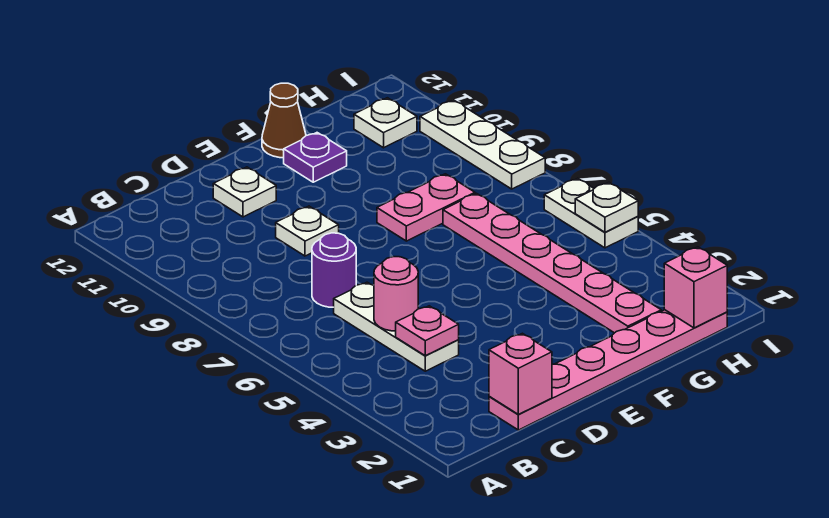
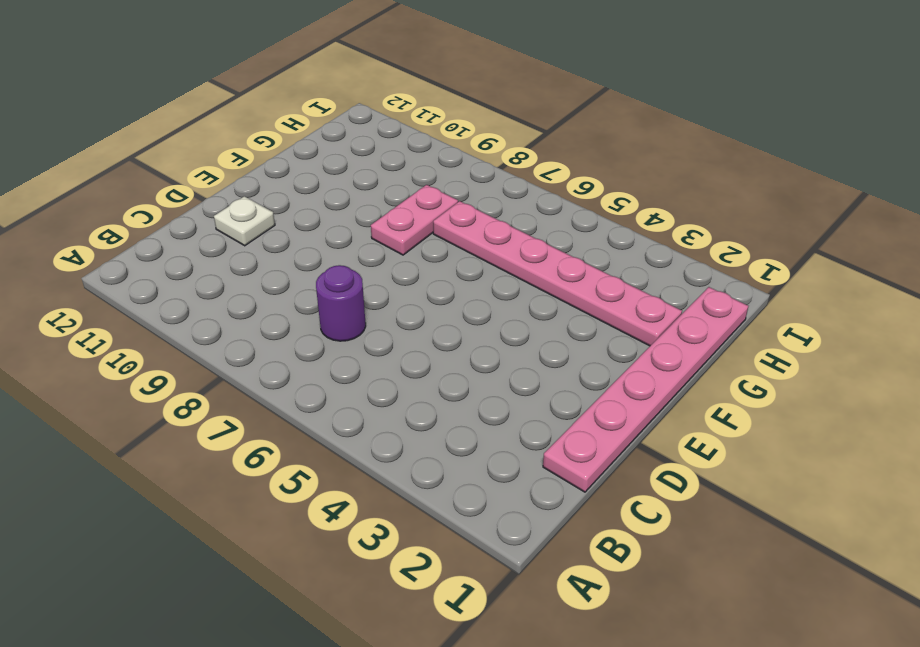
none -> white plate C4:C6 level 1
none -> white plate D9 level 1
none -> purple plate F11 level 1

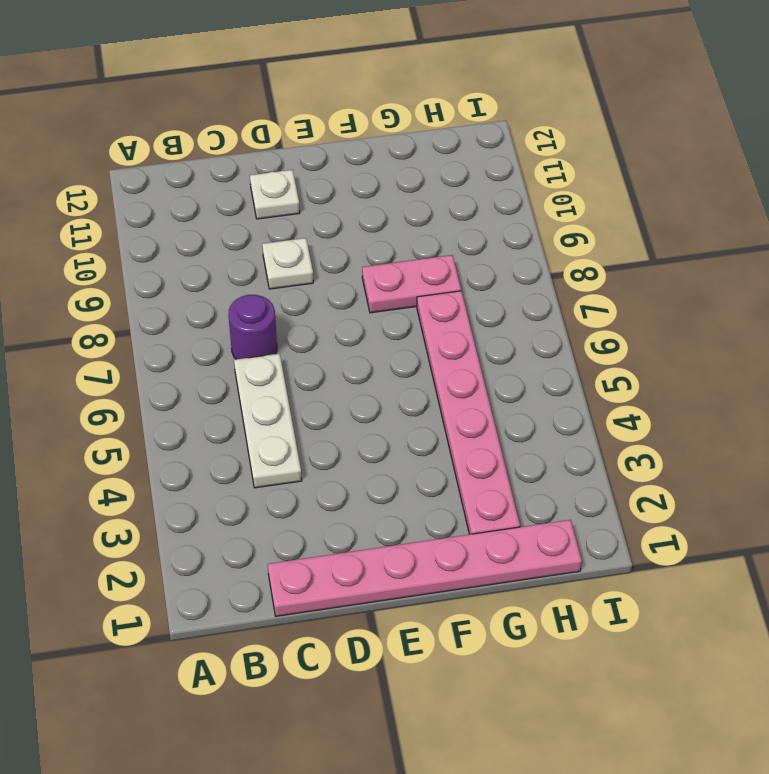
none -> purple plate F11 level 1
none -> brown cone F12 level 1
none -> white plate H11 level 1

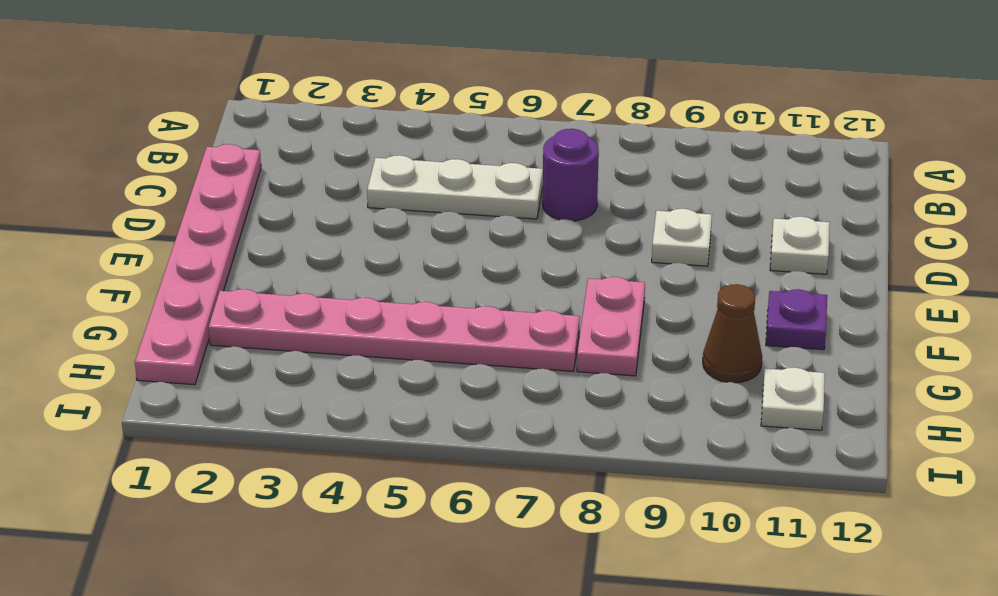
brown cone G10 level 1 -> brown cone F12 level 1
none -> white plate I5:I6 level 1
none -> white plate I8:I10 level 1
none -> pink brick C1 level 2

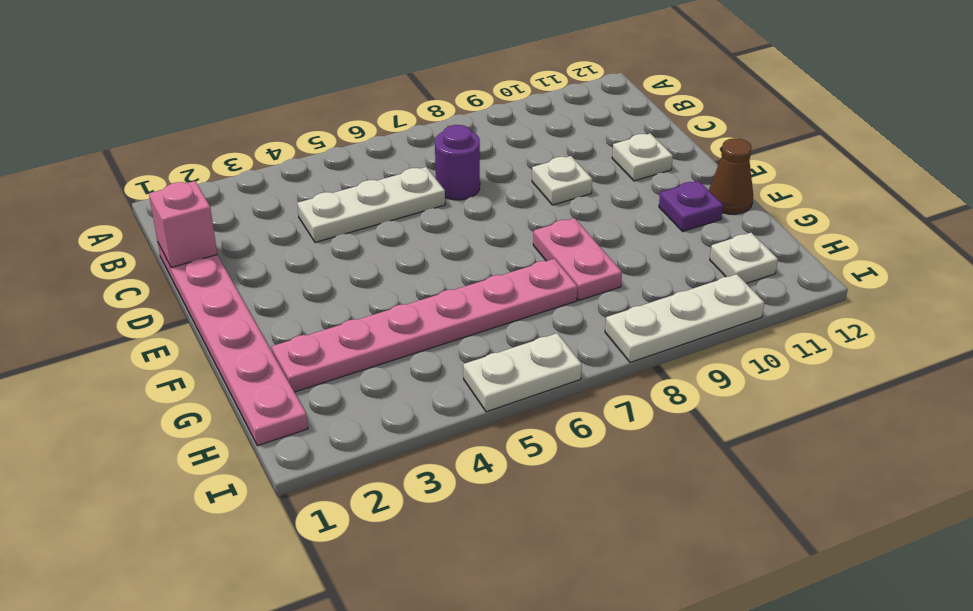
none -> pink plate C4 level 2
none -> pink round brick C5 level 2
none -> pink brick H1 level 2

